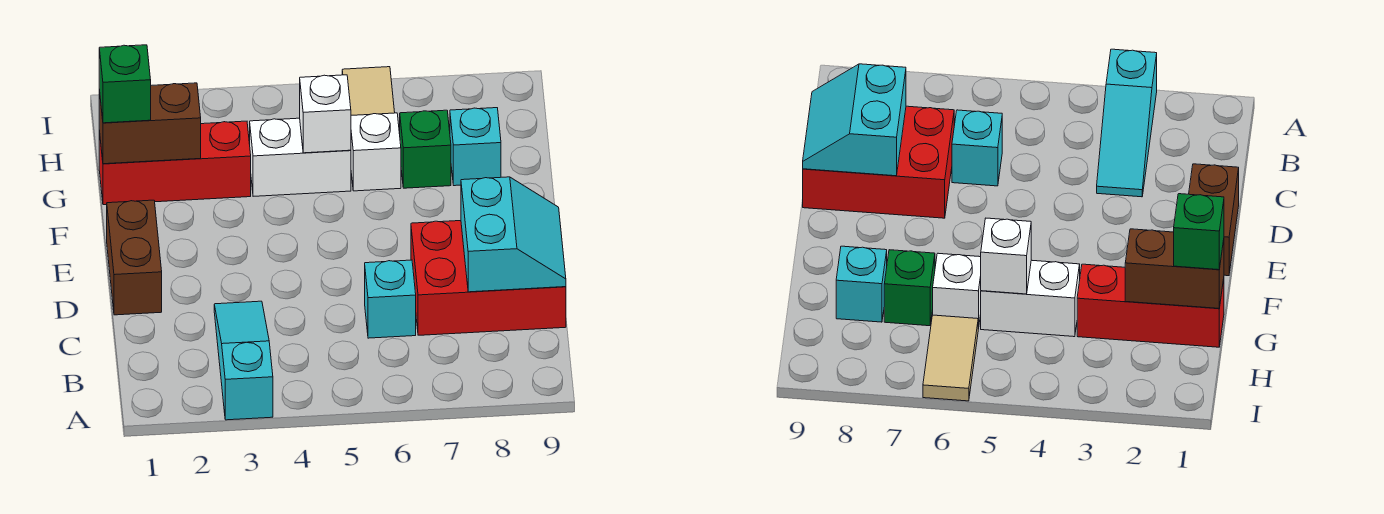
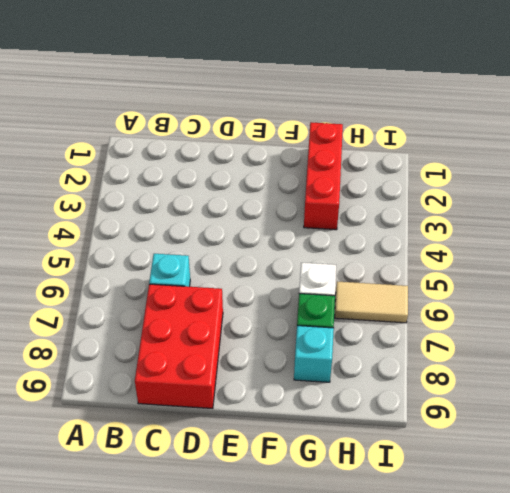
none -> cyan slope A3:C3 level 1 top A
none -> brown brick D1:E1 level 1
none -> white brick G4:G5 level 1

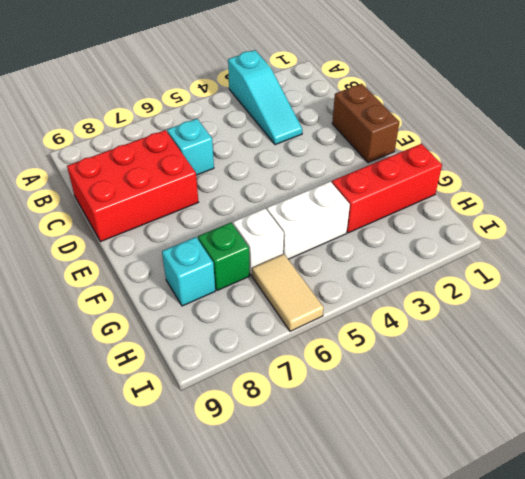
none -> cyan slope C8:D9 level 2 top 8
none -> brown brick G1:G2 level 2
none -> white brick G5 level 2

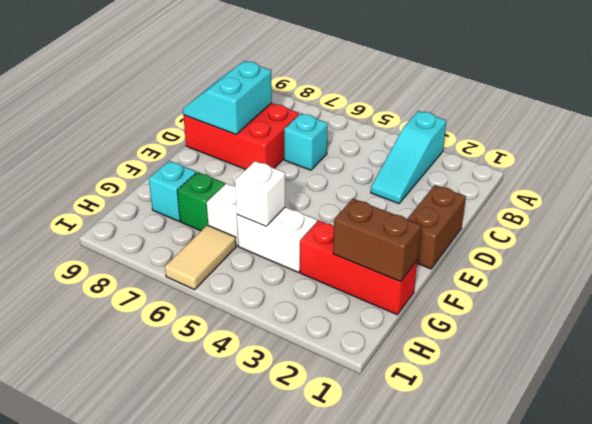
none -> green brick G1 level 3

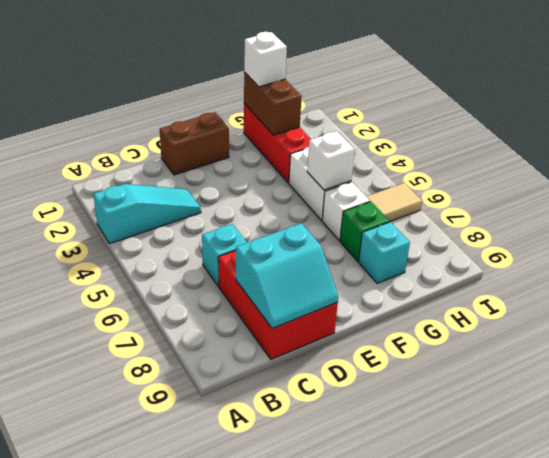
white brick G1 level 3 -> green brick G1 level 3

